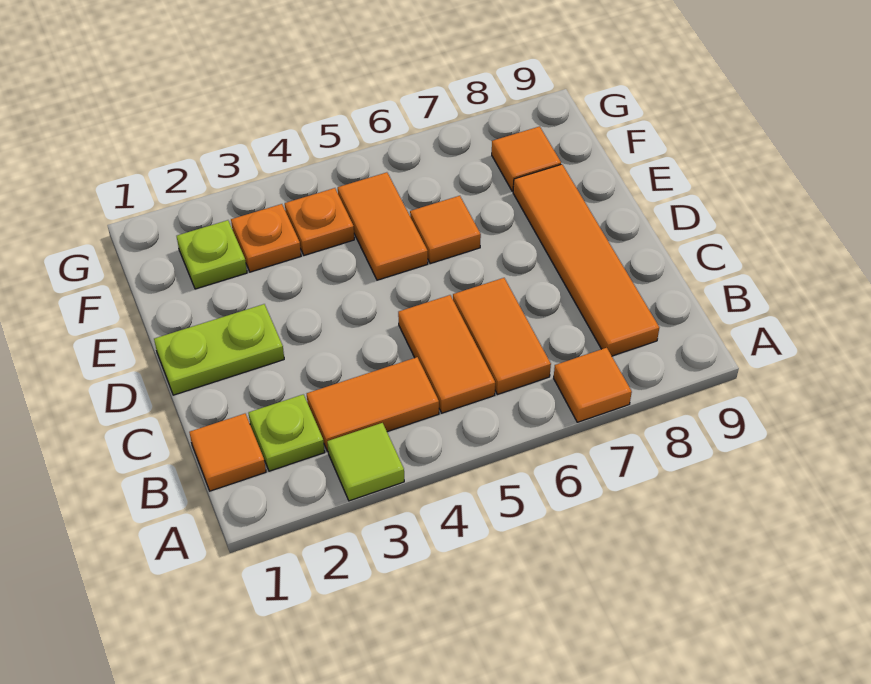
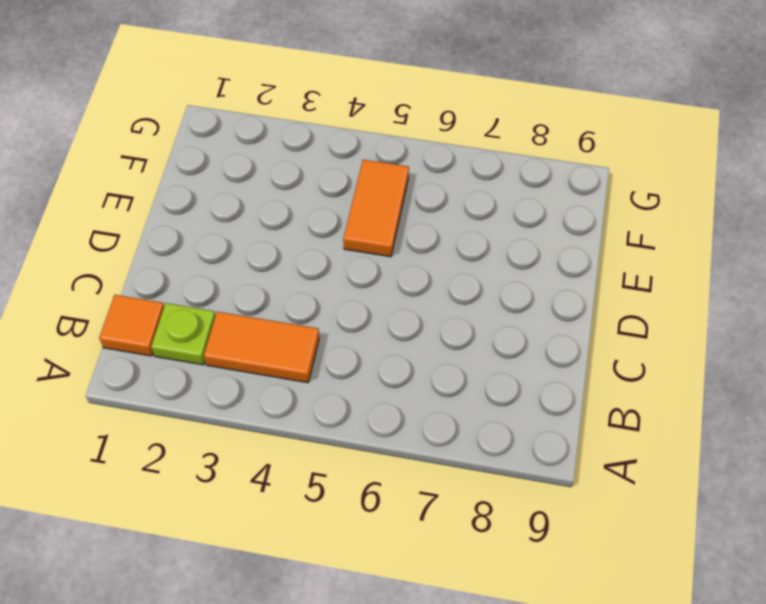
none -> lime tile A3 level 1
none -> orange tile A7 level 1
none -> orange tile B5:C5 level 1

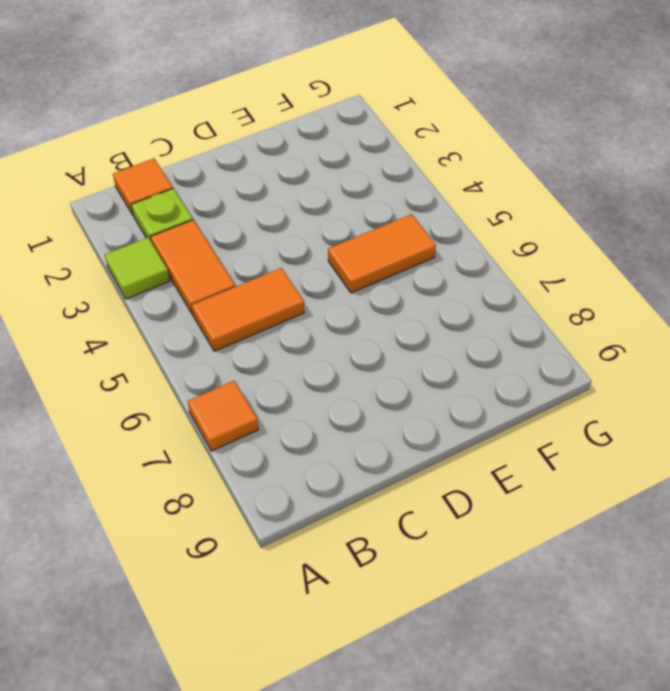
none -> orange tile B6:C6 level 1
none -> orange tile B8:E8 level 1
none -> lime plate D1:D2 level 1

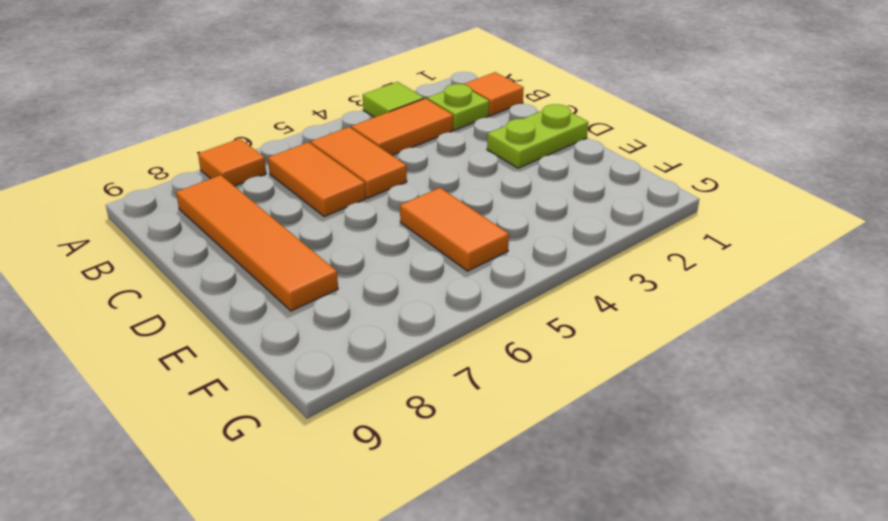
none -> orange tile E6 level 1
none -> lime plate F2 level 1
none -> orange plate F3 level 1

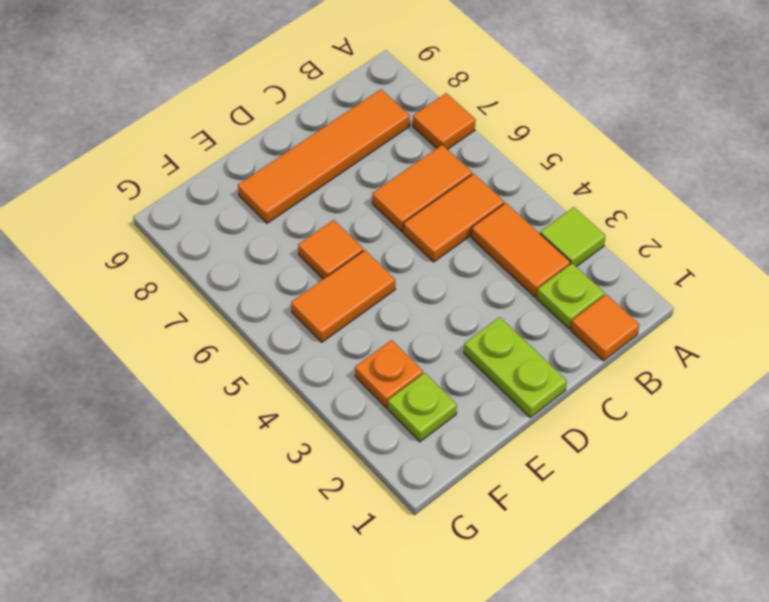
none -> orange plate F4 level 1
none -> orange tile F8 level 1

